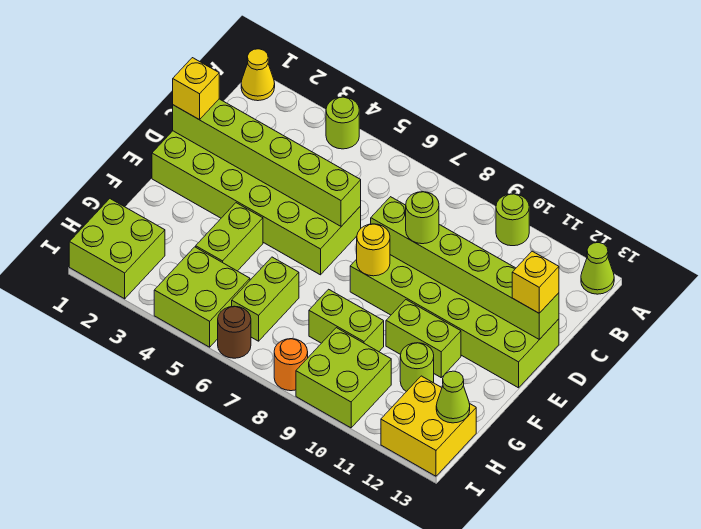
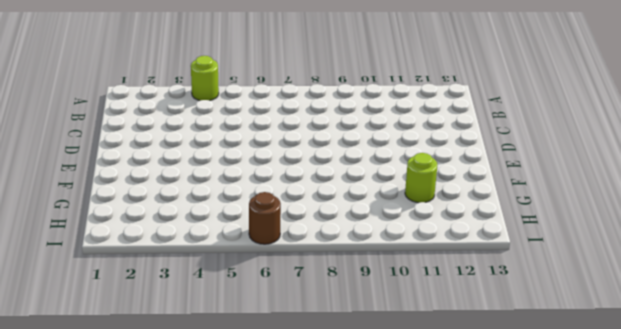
none -> yellow cone A1 level 1
none -> lime round brick A10 level 1
none -> lime cone A13 level 1

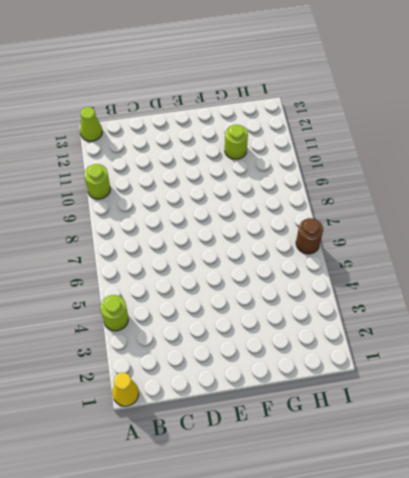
none -> lime brick D1:E6 level 1
none -> lime brick D8:E13 level 1
none -> lime brick F4:G4 level 1

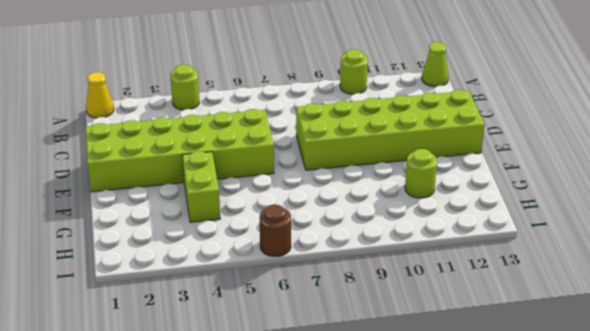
none -> lime brick F10:F11 level 1
none -> lime brick G6:H6 level 1
none -> lime brick G8:G9 level 1

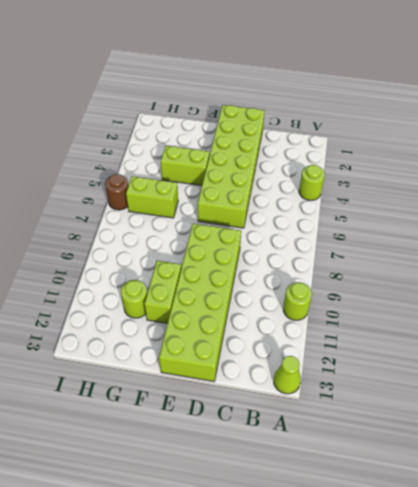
none -> yellow cone A1 level 1
none -> lime brick G8:G9 level 1
none -> lime brick H1:I2 level 1

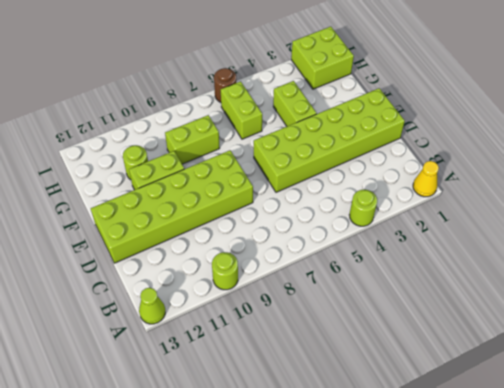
none -> lime brick H4:I5 level 1
none -> lime brick H9:I10 level 1
none -> yellow brick H12:I13 level 1

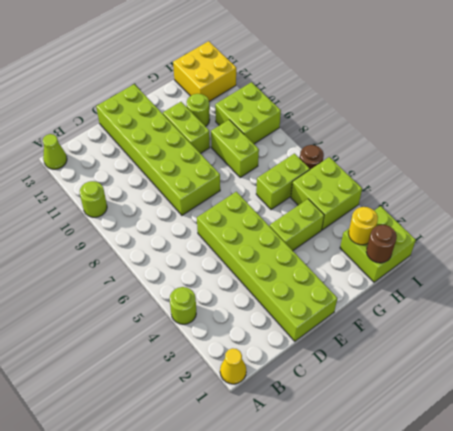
brown round brick H1 level 2 -> none
yellow round brick H2 level 2 -> yellow round brick E8 level 2
none -> orange round brick I8 level 1
none -> lime brick D1:D6 level 2
none -> lime brick D8:D13 level 2

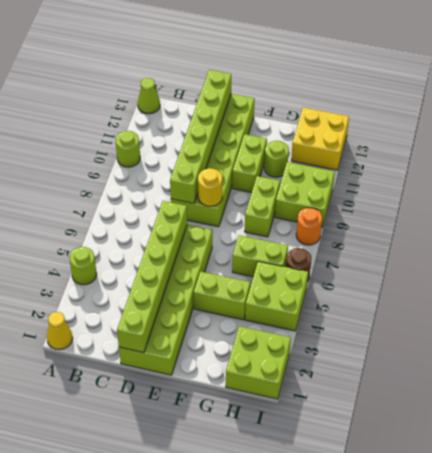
none -> lime cone H13 level 2
none -> yellow brick D1 level 3
none -> lime round brick D9 level 3

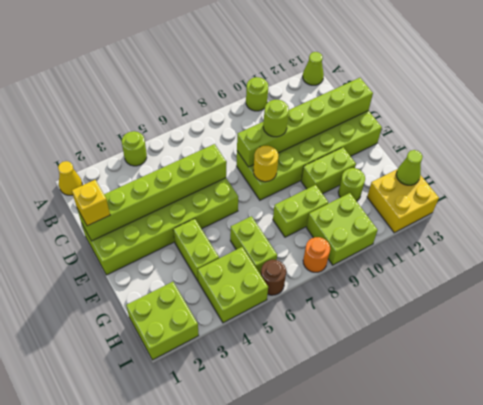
none -> yellow brick D13 level 3

